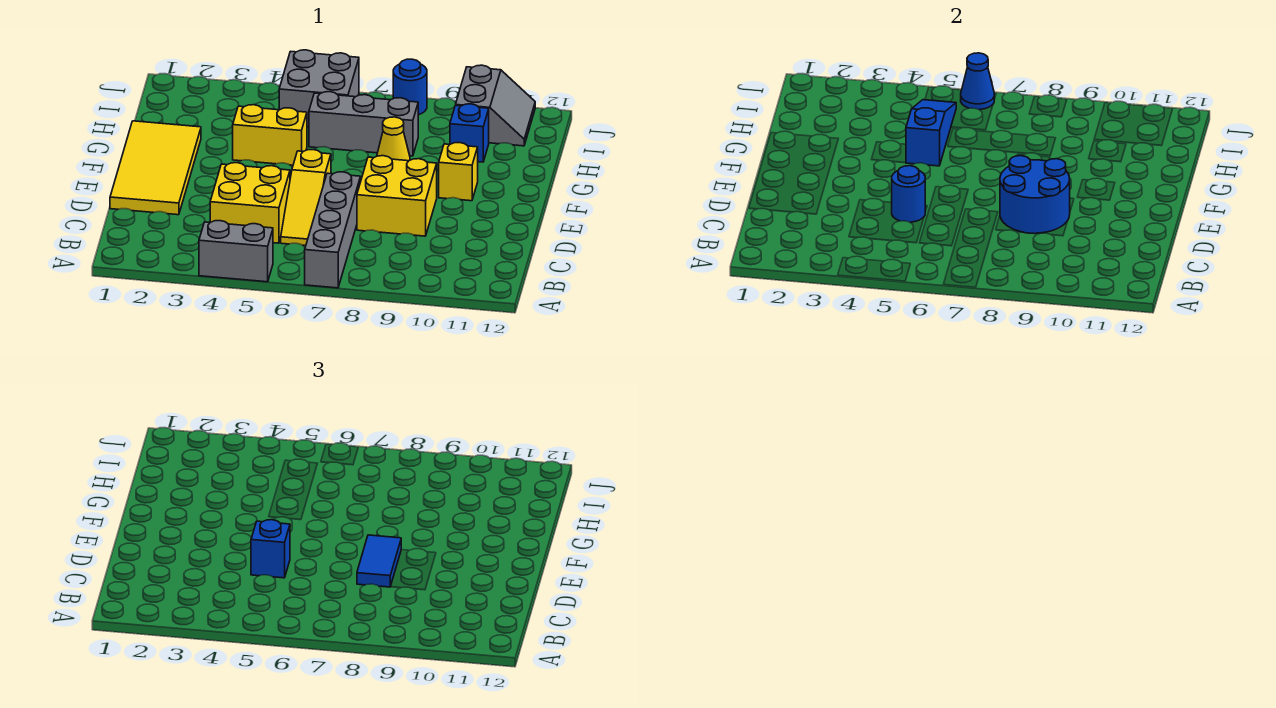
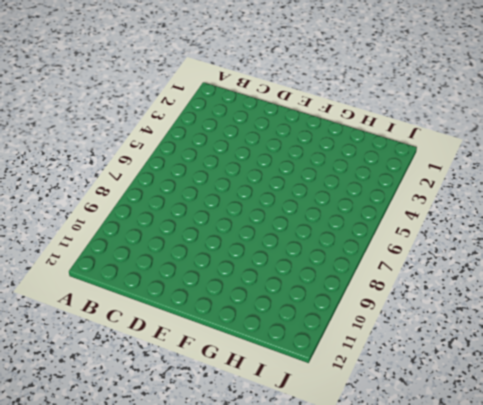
none -> grey brick A4:A5 level 1
none -> grey brick A7:D7 level 1
none -> yellow brick C4:D5 level 1

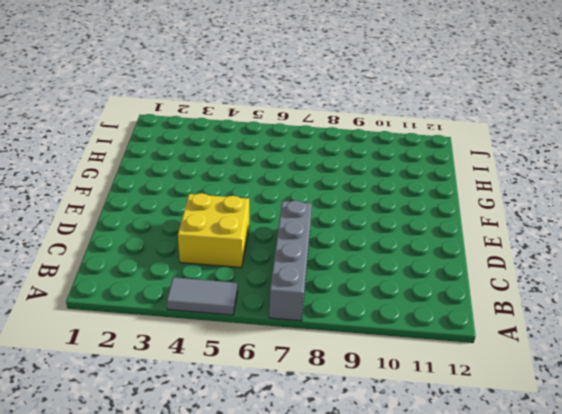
grey tile A4:A5 level 1 -> grey brick A4:A5 level 1
none -> yellow slope C6:E6 level 1 top E
none -> yellow tile D1:G2 level 1
none -> yellow brick D8:E9 level 1

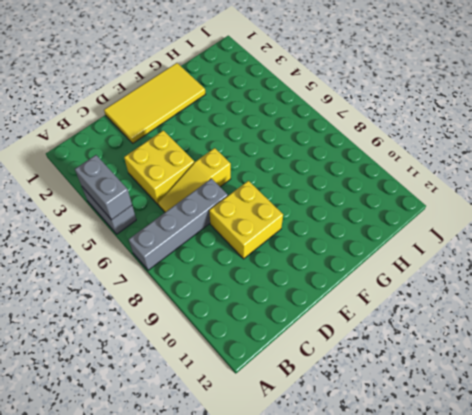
grey brick A4:A5 level 2 -> none
none -> yellow brick F10 level 1
none -> yellow brick G4:G5 level 1
none -> yellow cone G8 level 1

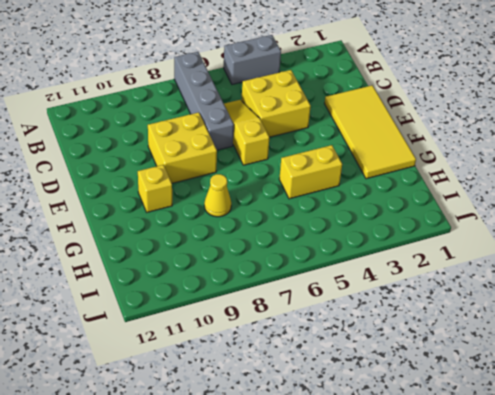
none -> grey brick H6:H8 level 1
none -> blue brick H10 level 1
none -> grey brick I5:J6 level 1

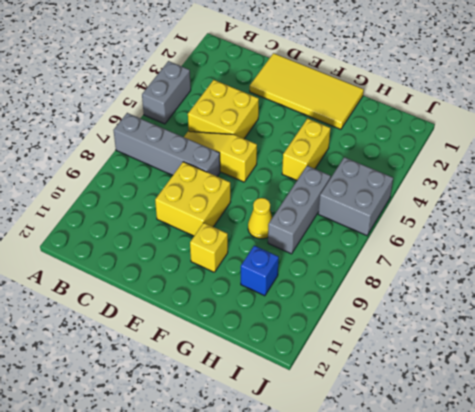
none -> grey slope I10:J11 level 1 top 10
none -> blue round brick J8 level 1
none -> blue round brick D5 level 2

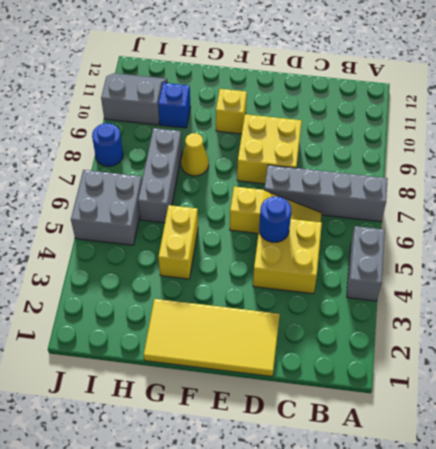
none -> blue round brick D8:E9 level 2
none -> blue slope G5:I5 level 2 top G
none -> blue cone J6 level 2

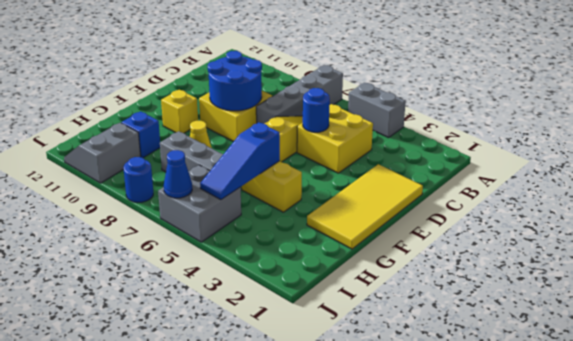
none -> blue brick D5 level 3
none -> blue tile D8:E8 level 3

